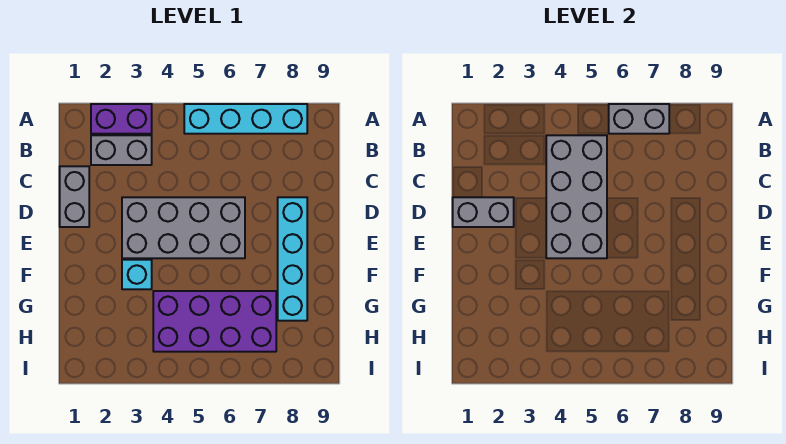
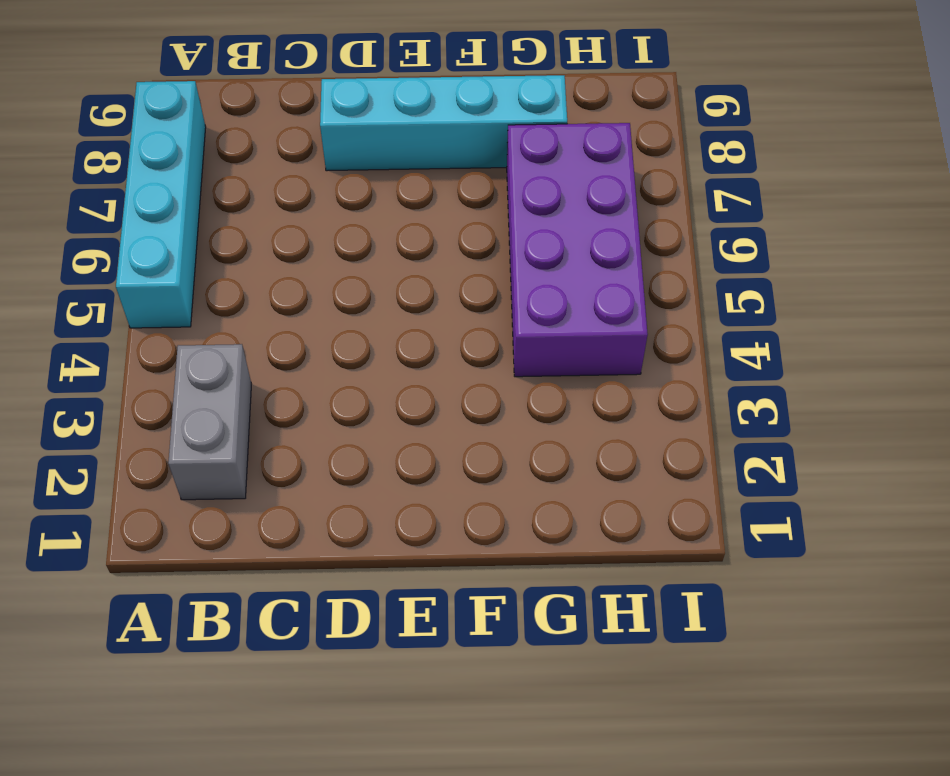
none -> purple brick A2:A3 level 1
none -> grey brick C1:D1 level 1

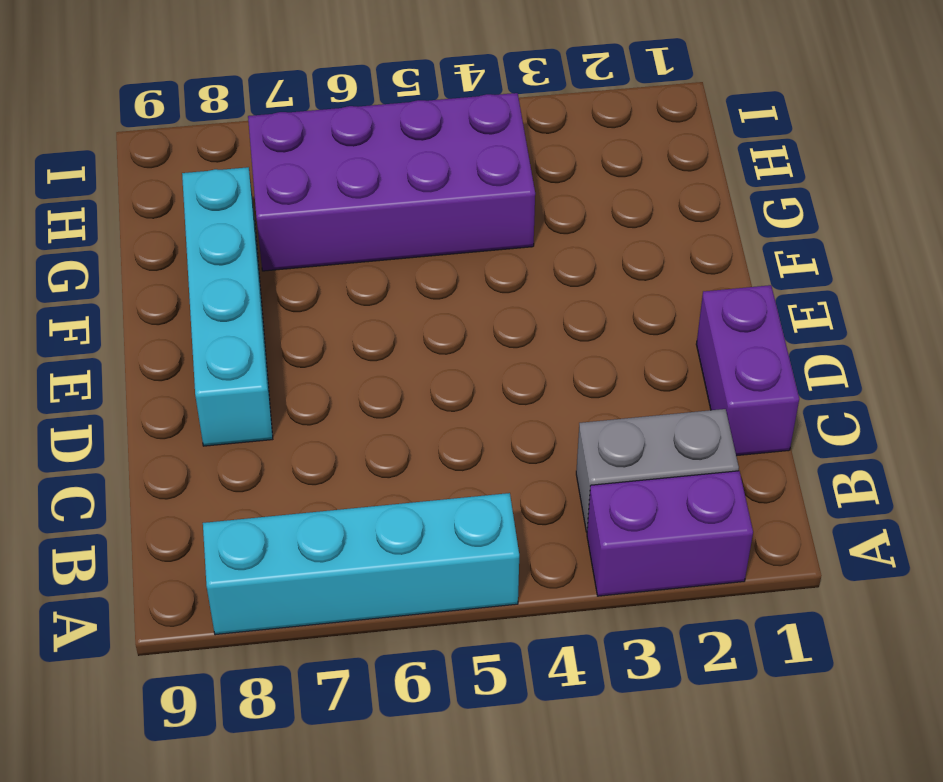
purple brick C1:D1 level 1 -> grey brick C1:D1 level 1
none -> grey brick D3:E6 level 1
none -> cyan brick F3 level 1

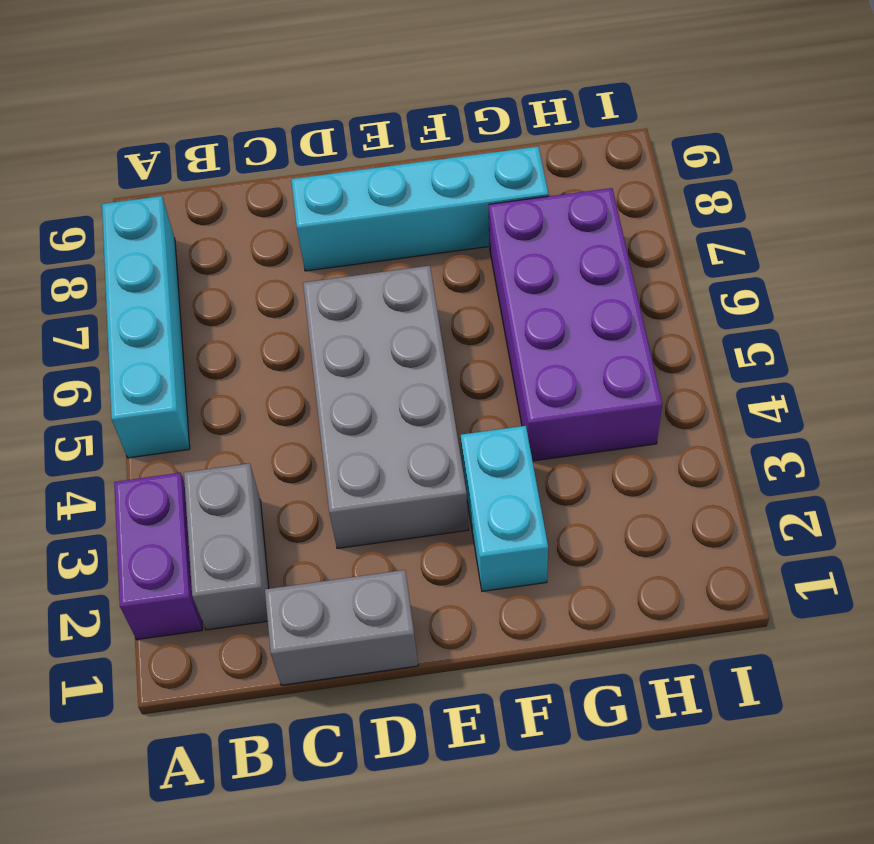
cyan brick F2:F3 level 1 -> cyan brick F3 level 1
none -> grey brick A6:A7 level 2
none -> grey brick B4:E5 level 2

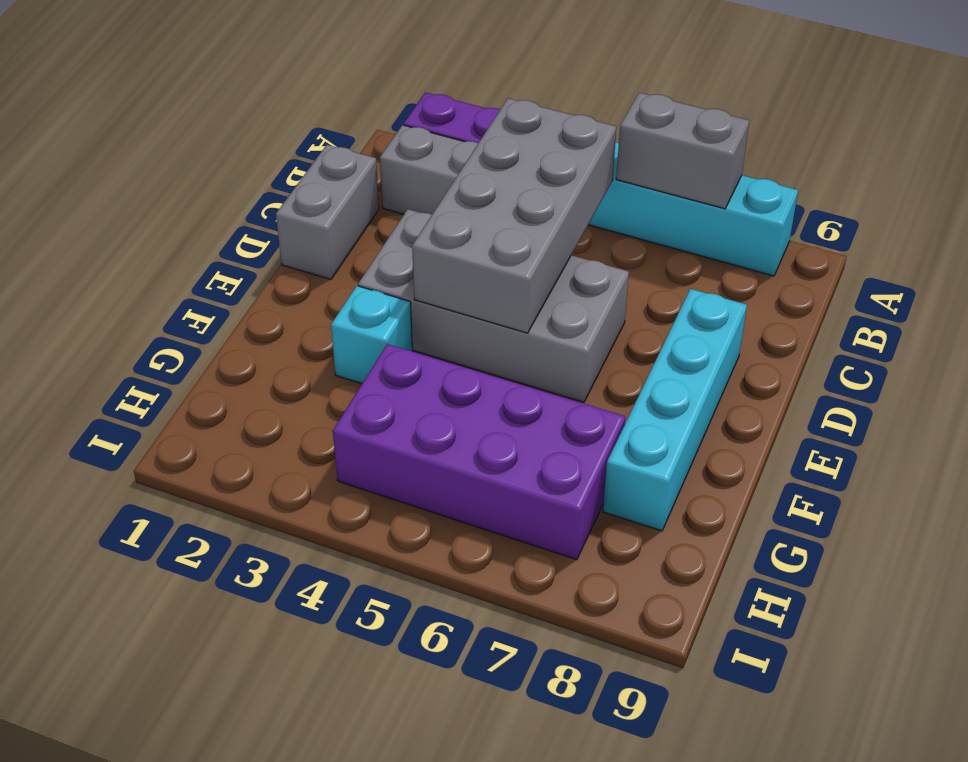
none -> grey brick D1:D2 level 2

